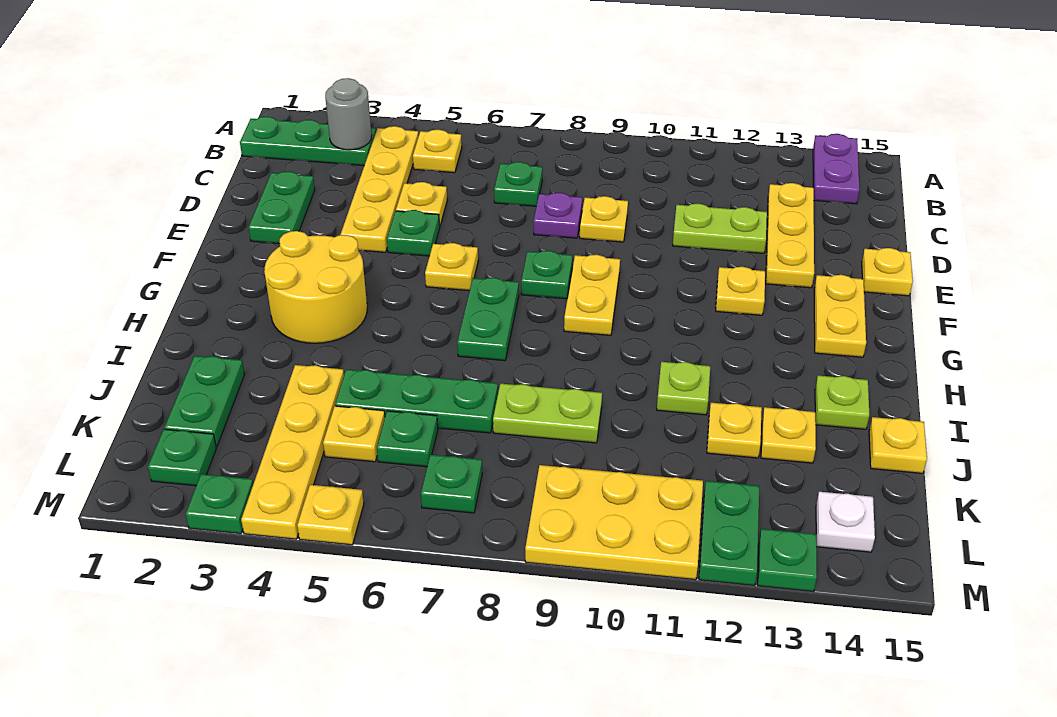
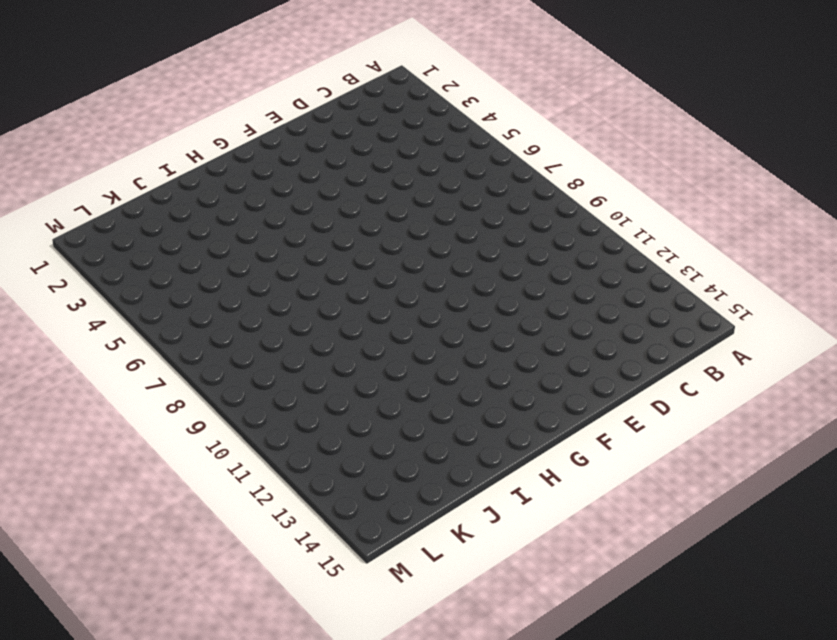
none -> purple plate A14:B14 level 1
none -> green plate B1:B3 level 1
none -> yellow plate B4:E4 level 1
none -> yellow plate B5 level 1

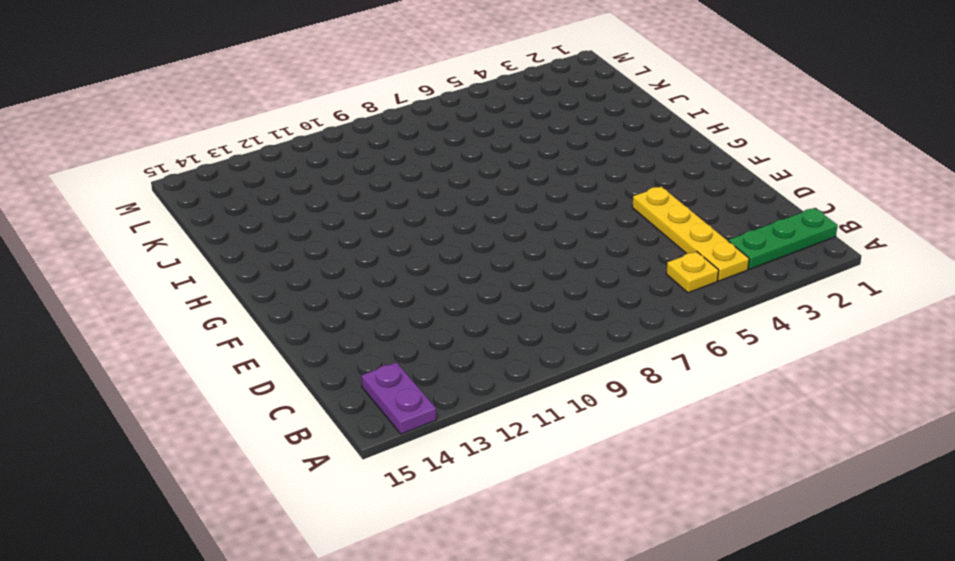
none -> green plate C7 level 1
none -> yellow plate C13:E13 level 1
none -> green plate D2:E2 level 1
none -> yellow plate D5 level 1

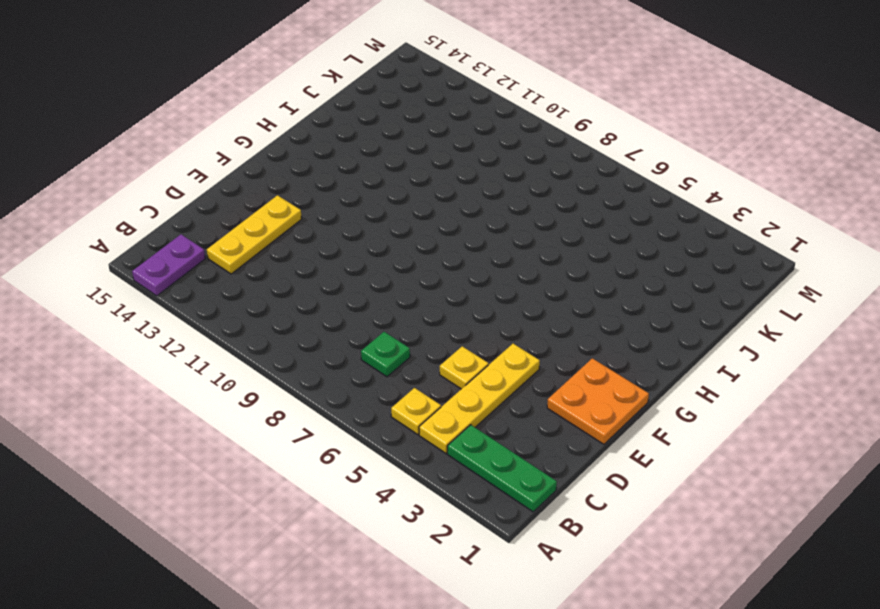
orange plate E1:F2 level 1 -> green plate D2:E2 level 1
none -> purple plate D8 level 1
none -> yellow plate D9 level 1
none -> lime plate D11:D12 level 1
none -> green plate E5 level 1

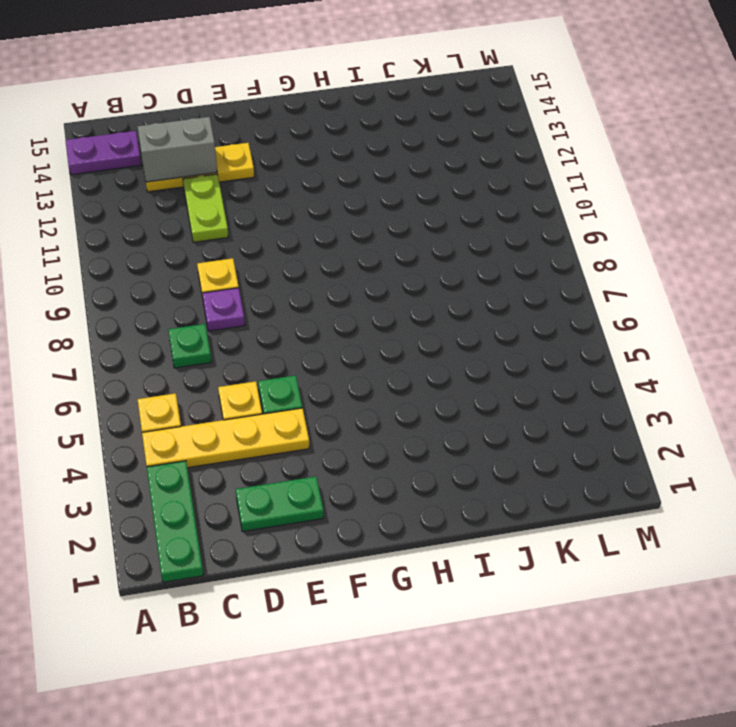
grey brick C13:D13 level 2 -> none
none -> yellow plate E15 level 1
none -> yellow plate F6 level 1
none -> green plate F8 level 1
none -> yellow plate F9:G9 level 1

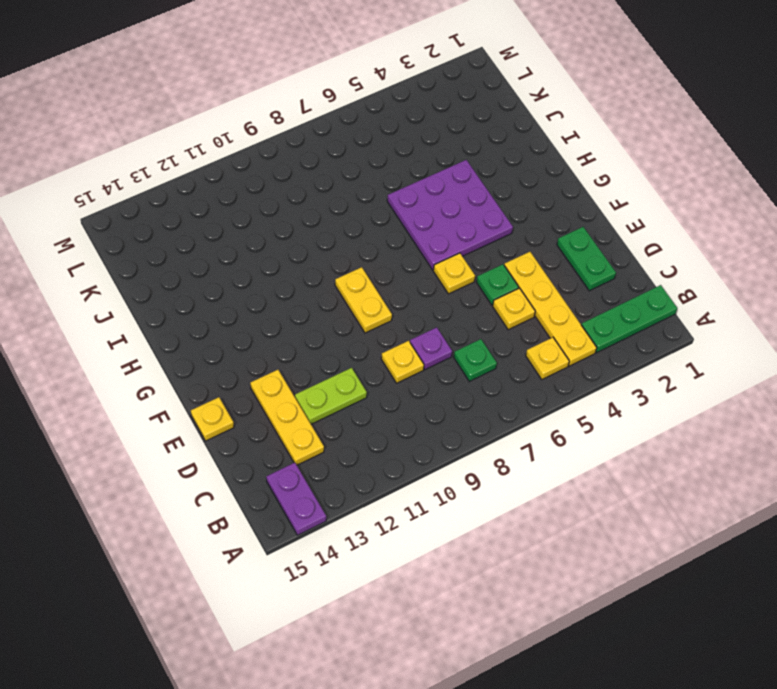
purple plate G4:I6 level 1 -> yellow round brick G3:H4 level 1
none -> green plate F8 level 1
none -> yellow plate F12 level 1
none -> yellow plate F14:G14 level 1
none -> green plate G7:H7 level 1

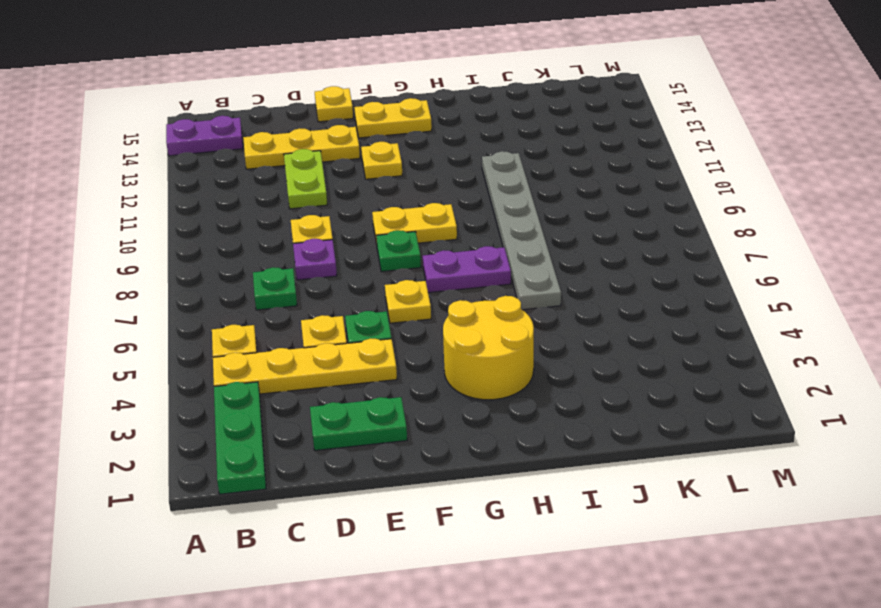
purple plate G7:H7 level 1 -> green plate G7:H7 level 1
grey plate I6:I11 level 1 -> lime plate I11 level 1
none -> lime plate I14 level 1
none -> green plate J2:K2 level 1
none -> yellow plate J4:M4 level 1
none -> green plate J5:J7 level 1

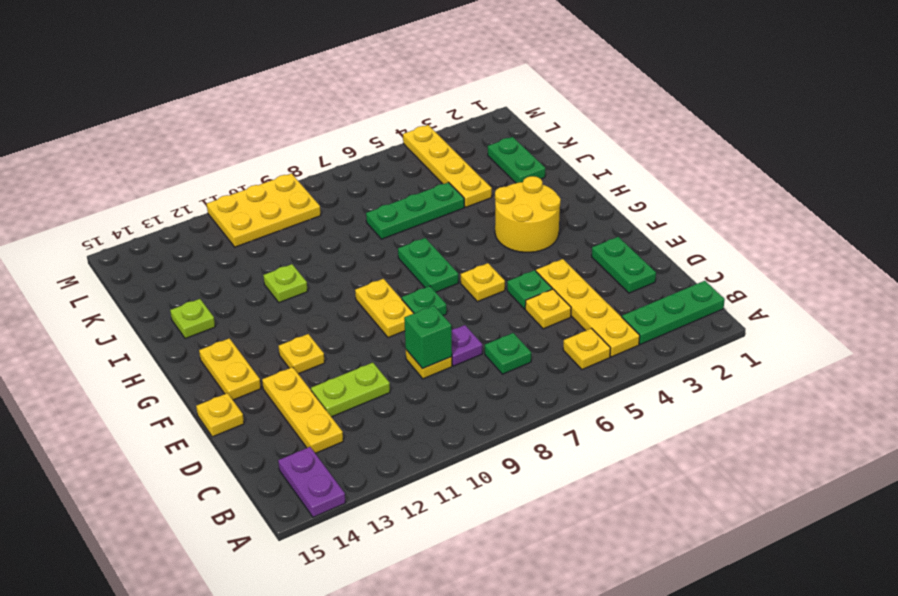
green brick D9 level 2 -> none
none -> lime plate J8:J9 level 1
none -> yellow plate J12 level 1
none -> yellow plate J13 level 1
none -> yellow plate J15 level 1

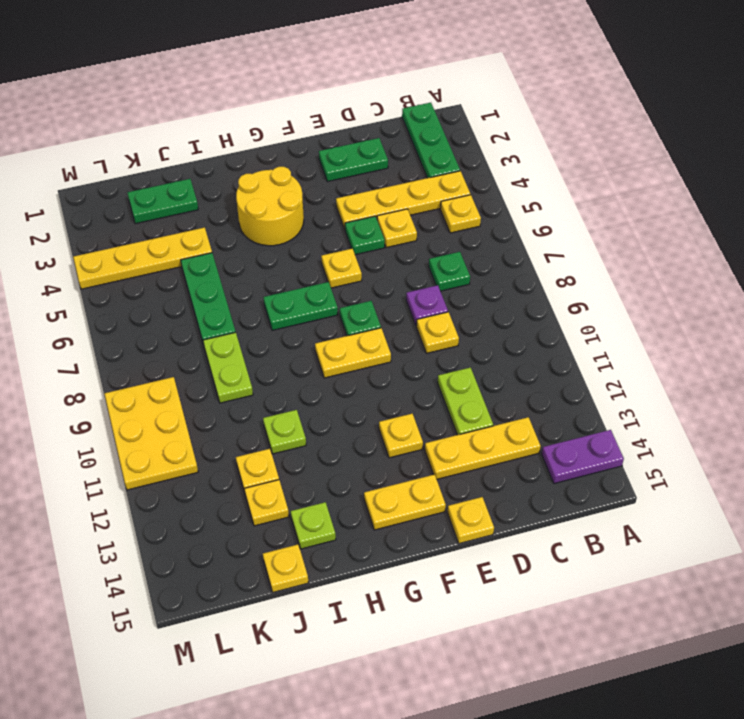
none -> yellow plate K5 level 1
none -> green plate K6 level 1
none -> green plate L2 level 1
none -> green plate L7 level 1

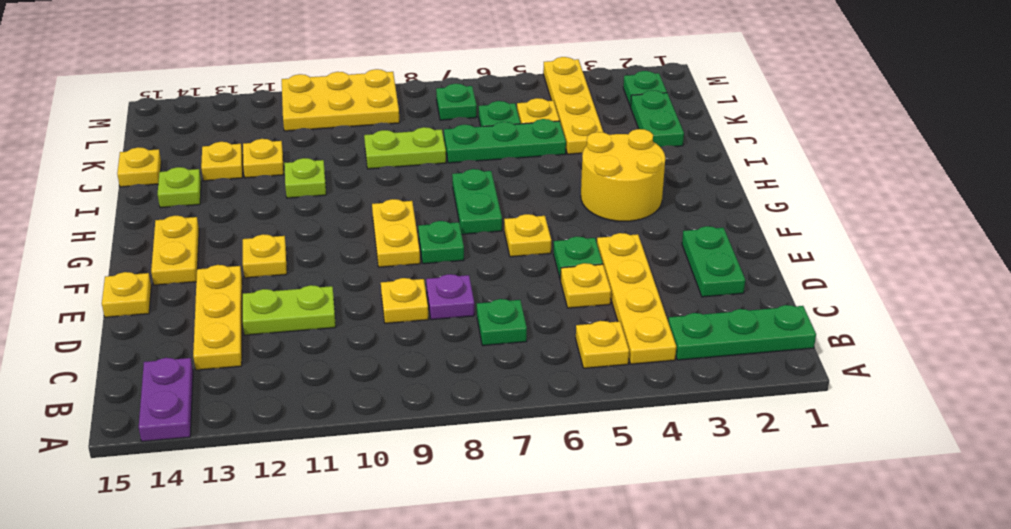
none -> green plate L12:M12 level 1
none -> white plate L14 level 1
none -> green plate M3 level 1
none -> yellow plate M5 level 1

